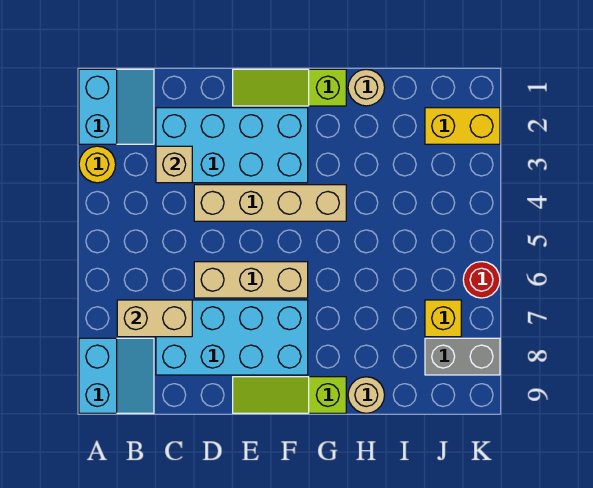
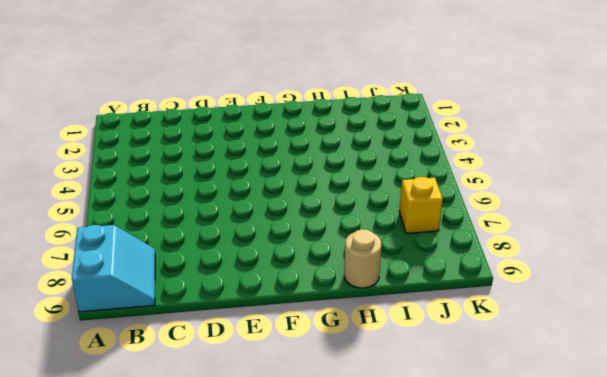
none -> cyan slope A1:B2 level 1 top A
none -> yellow round brick A3 level 1
none -> cyan brick C2:F3 level 1

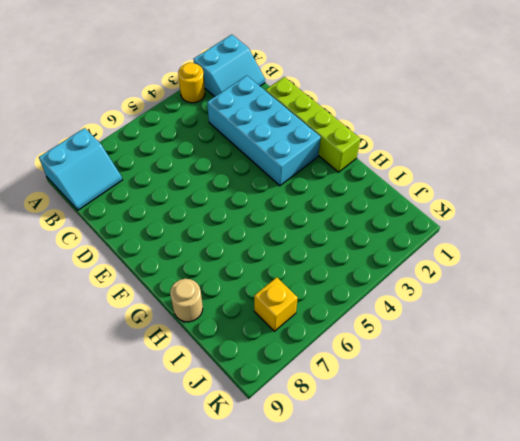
lime brick D1:G1 level 1 -> lime slope E1:G1 level 1 top G
none -> cyan brick C7:F8 level 1
none -> tan brick D4:G4 level 1
none -> tan brick D6:F6 level 1

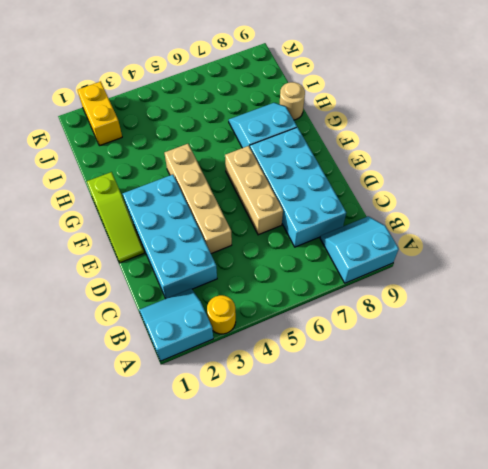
cyan slope G7:H8 level 1 top G -> none
none -> lime slope E9:G9 level 1 top G
none -> tan round brick H1 level 1
none -> yellow brick J7 level 1

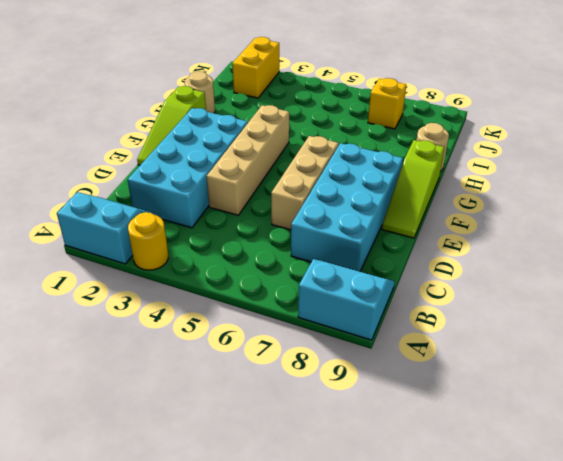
none -> grey brick J8:K8 level 1
none -> red round brick K6 level 1
none -> tan brick B7:C7 level 2

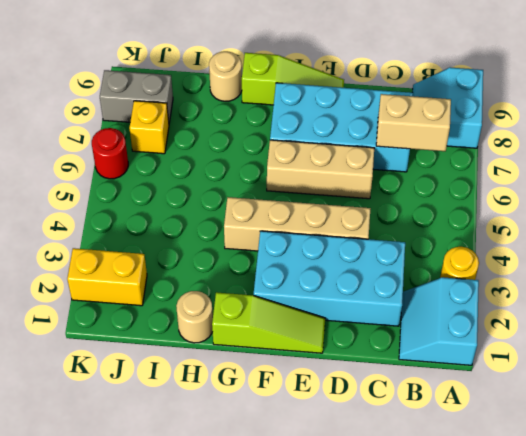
none -> tan brick C3 level 2

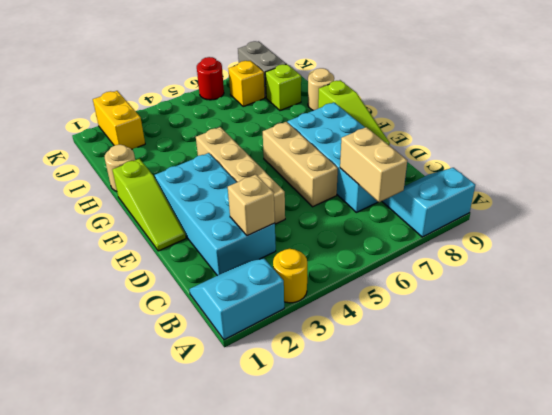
lime brick I8 level 1 -> none

